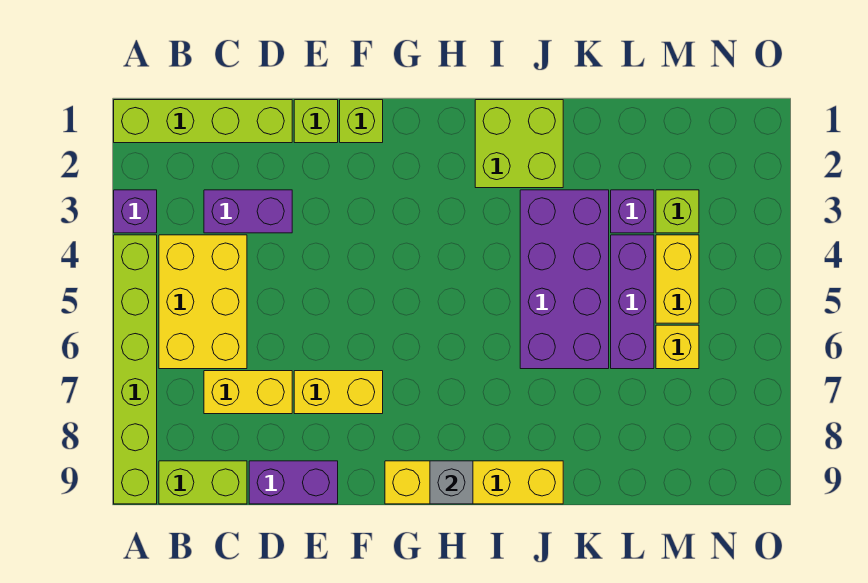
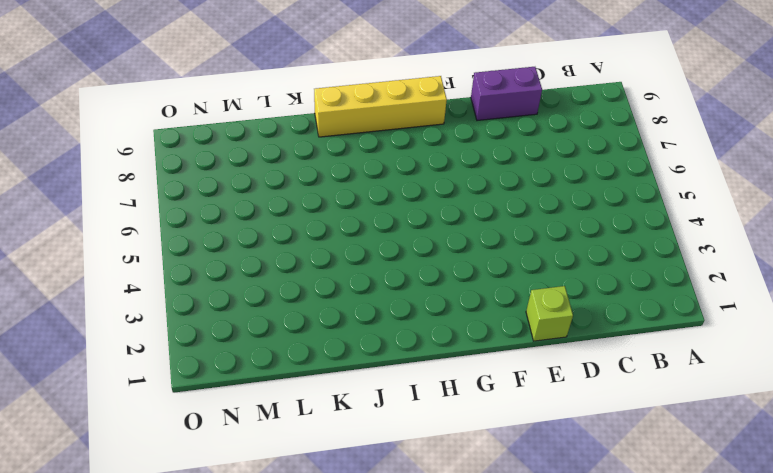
none -> lime brick A1:D1 level 1
none -> purple brick A3 level 1
none -> lime brick A4:A9 level 1

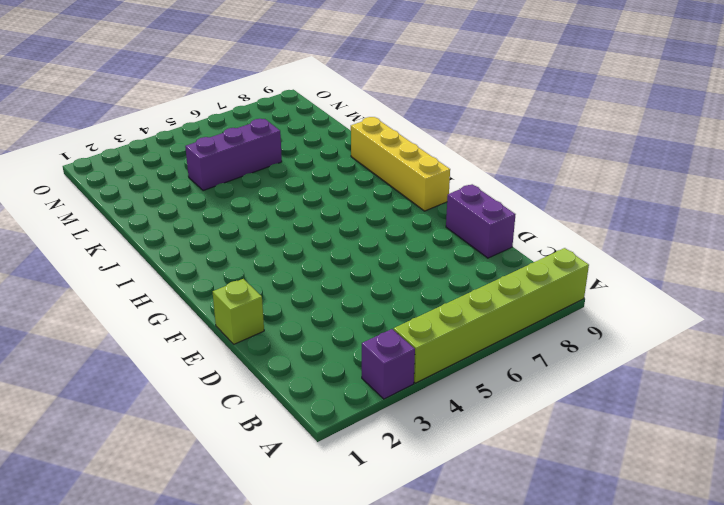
none -> lime brick A1:D1 level 1
none -> yellow brick B4:C6 level 1
none -> lime brick B9:C9 level 1

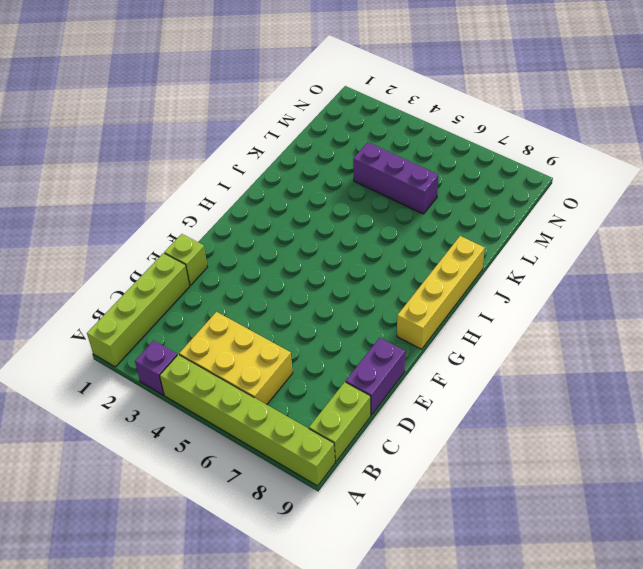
none -> purple brick C3:D3 level 1
none -> yellow brick C7:D7 level 1
none -> yellow brick E7:F7 level 1

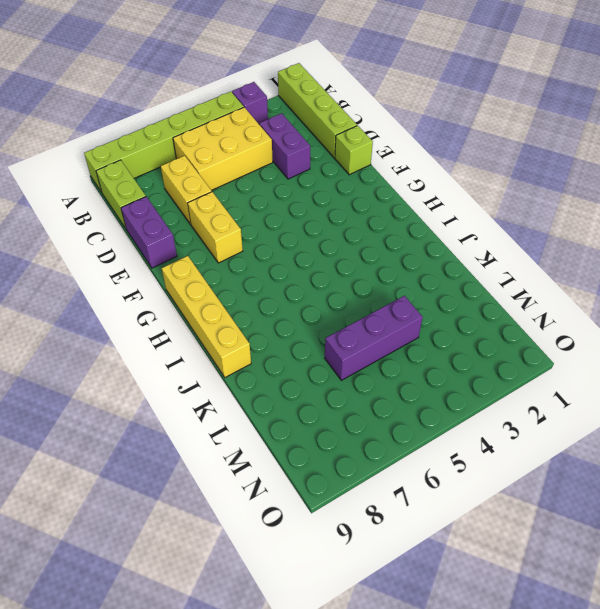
none -> lime brick F1 level 1
none -> lime brick I1:J2 level 1
none -> purple brick J3:K6 level 1

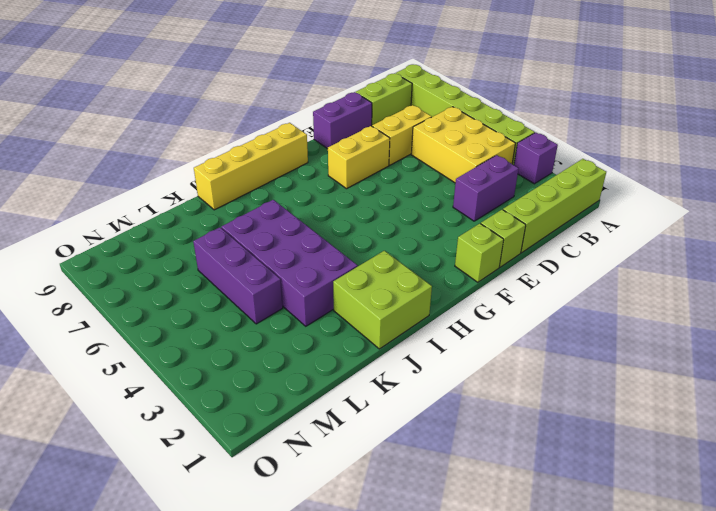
none -> purple brick L3 level 1
none -> lime brick M3 level 1
none -> yellow brick M4:M5 level 1

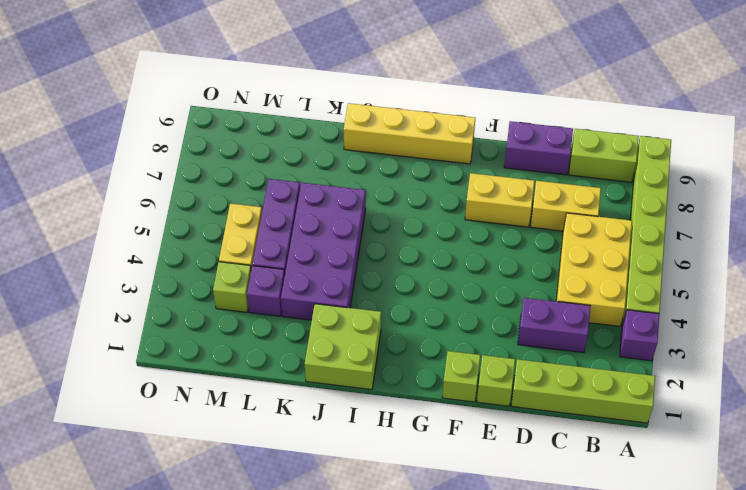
none -> yellow brick M6 level 1
none -> grey brick H9 level 2

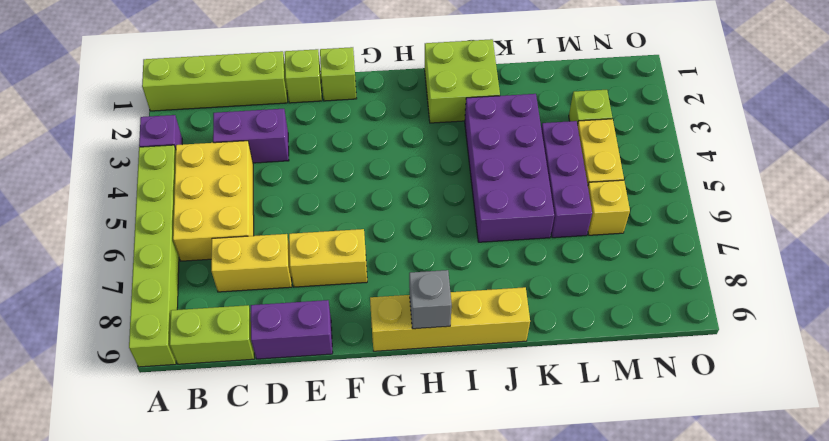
none -> purple brick L3 level 1

